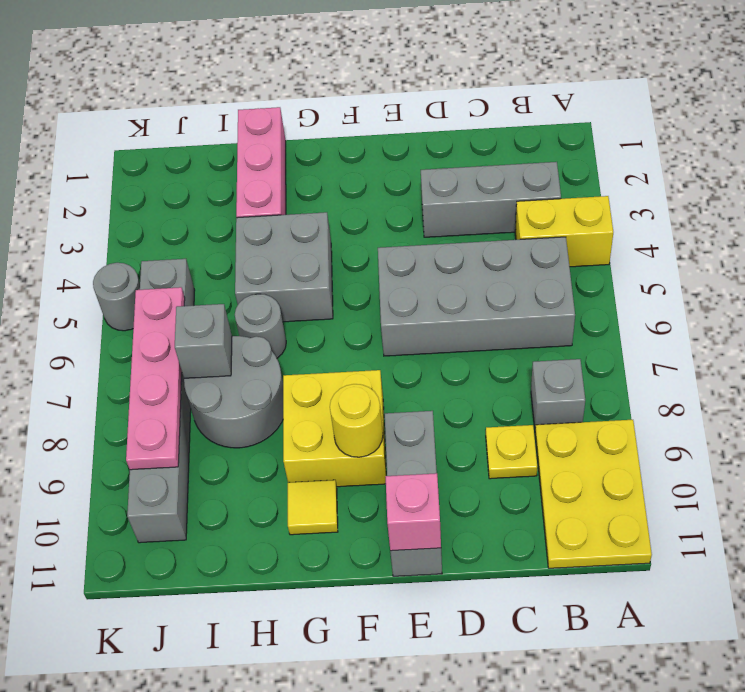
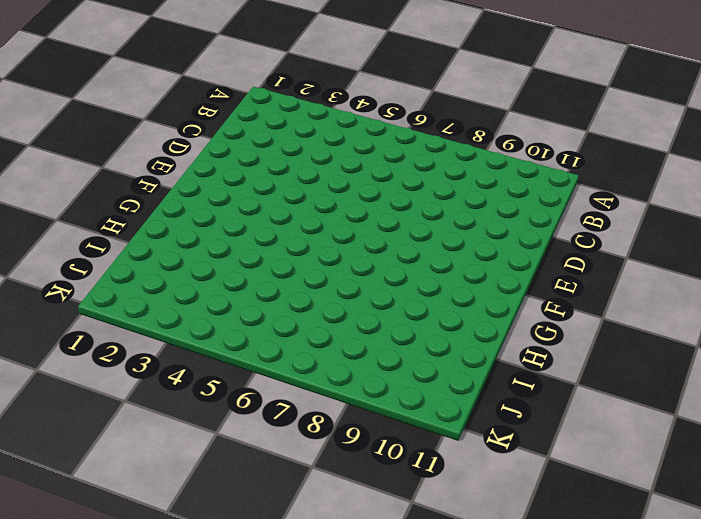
none -> yellow brick A4:B4 level 1
none -> yellow plate A9:B11 level 1
none -> grey brick B3:D3 level 1

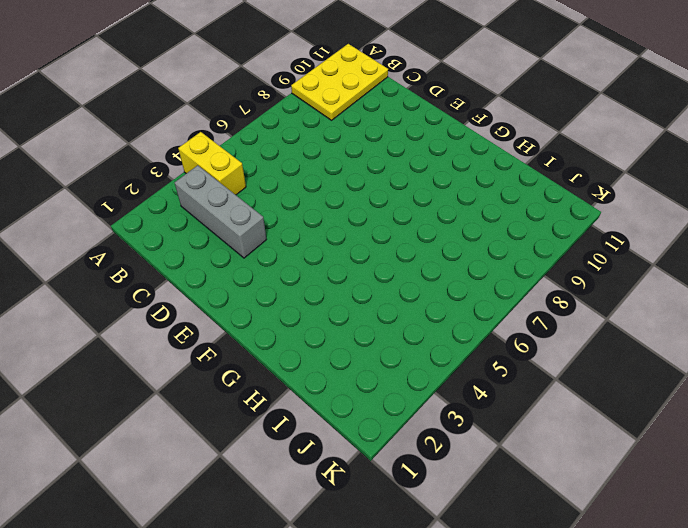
none -> grey brick B5:E6 level 1
none -> grey brick B8 level 1
none -> yellow plate C9 level 1

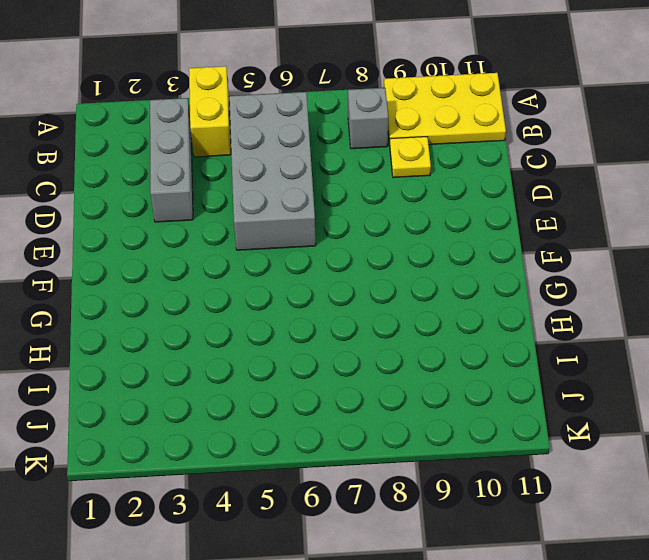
none -> grey brick E9:E11 level 1
none -> yellow brick F8:G9 level 1
none -> grey brick G4:H5 level 1

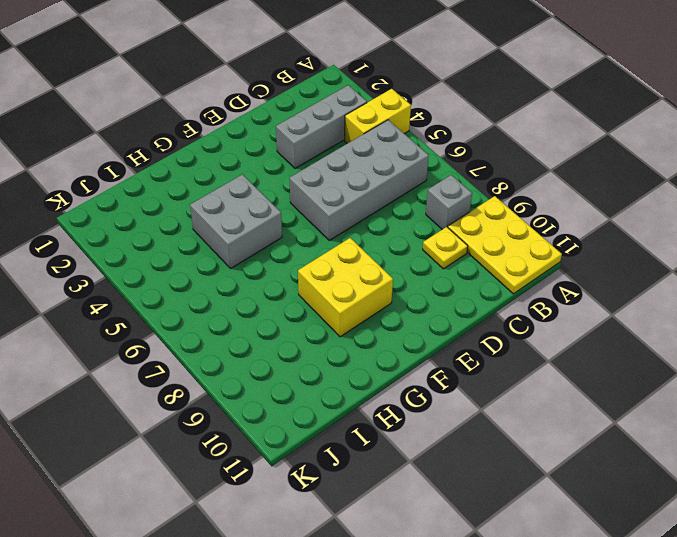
none -> grey brick E9:E11 level 1
none -> yellow tile G10 level 1
none -> pink brick H1:H3 level 1

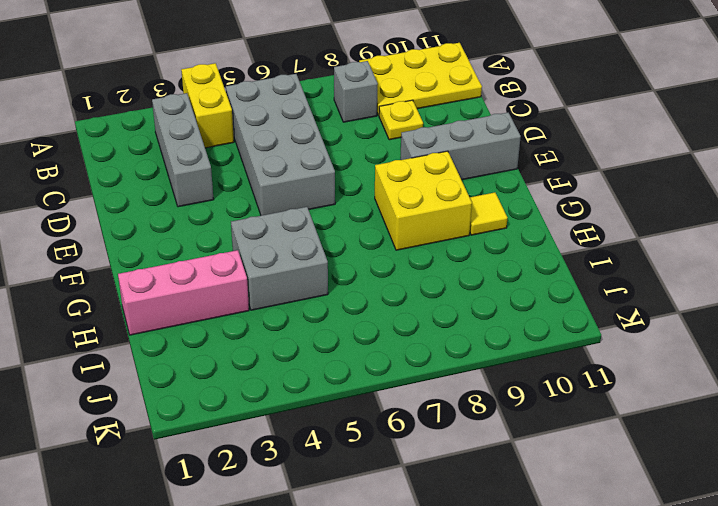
none -> grey round brick H6 level 1
none -> grey round brick H7:I8 level 1
none -> grey brick J5:J10 level 1

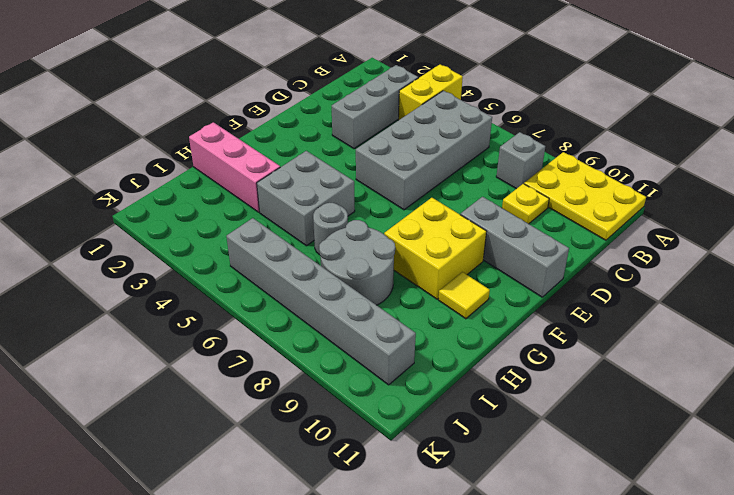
none -> grey round brick K5 level 1
none -> pink brick E11 level 2
none -> yellow round brick F9 level 2

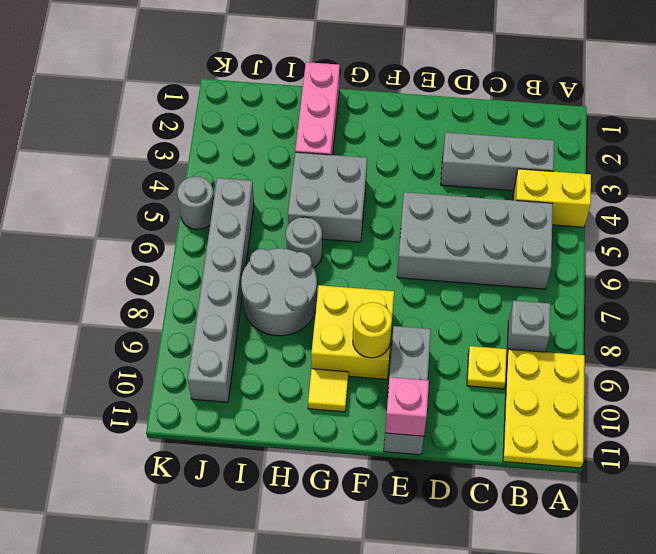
none -> grey brick I7 level 2
none -> pink plate J6:J9 level 2

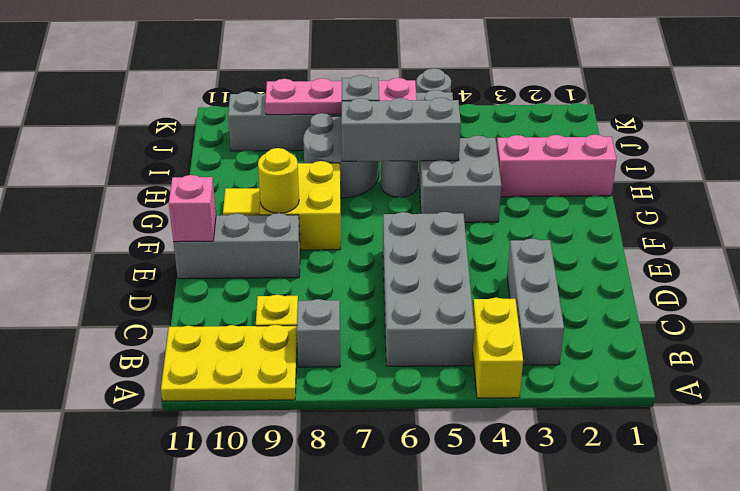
grey brick H5:H7 level 2 -> none

